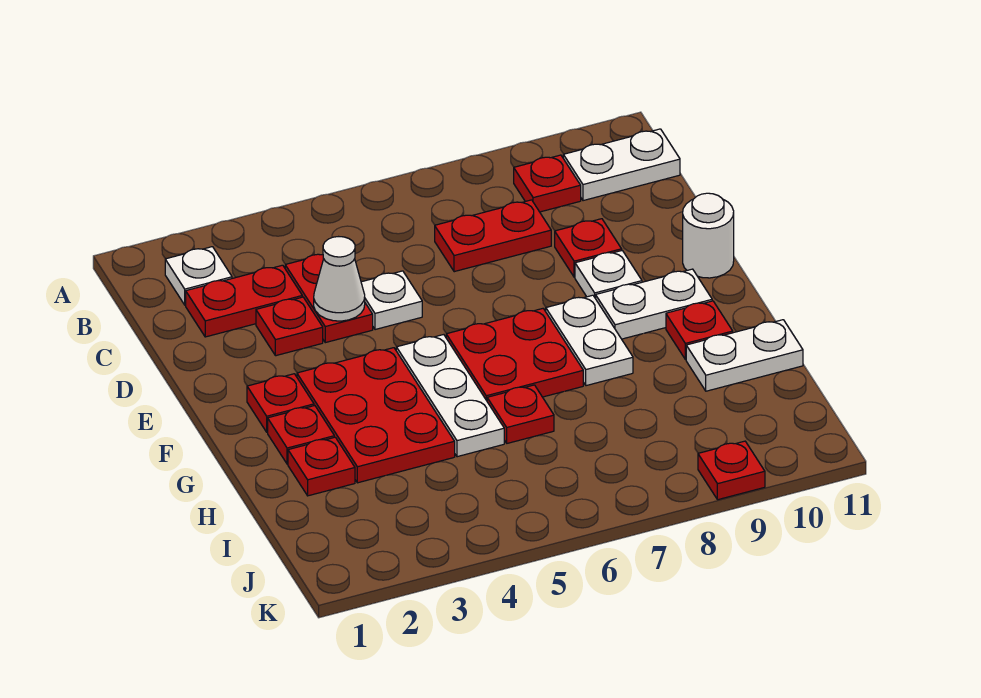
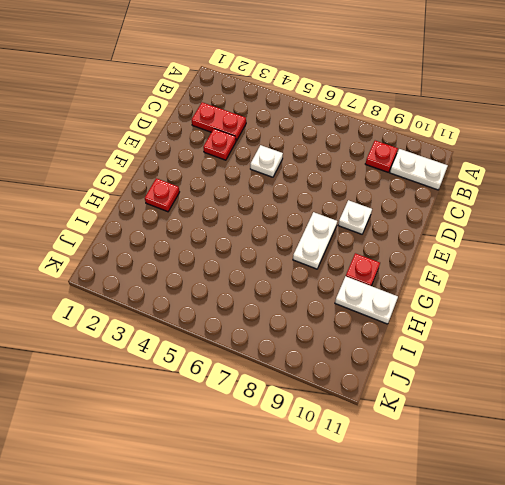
none -> white plate B2 level 1
none -> red plate C4:D4 level 1
none -> red plate C7:C8 level 1

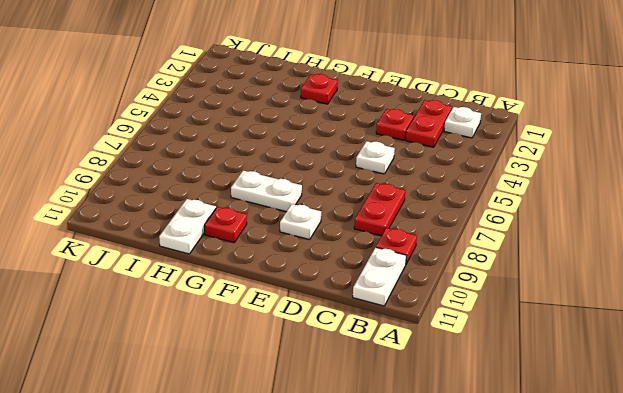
none -> red plate C4:D4 level 1
none -> red plate D9 level 1
none -> white round brick E11 level 1

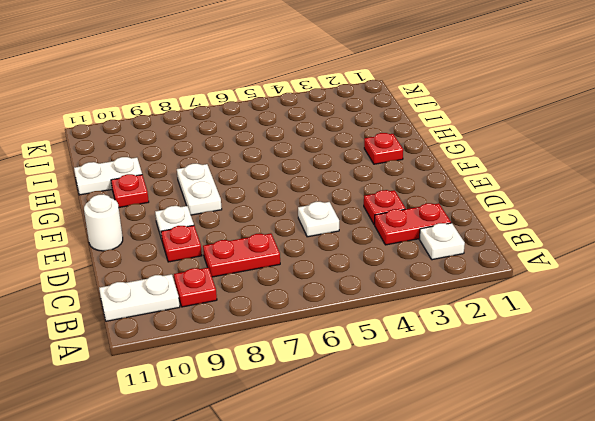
none -> red plate C4:D4 level 1
none -> red plate F2 level 1
none -> red plate F3:H4 level 1

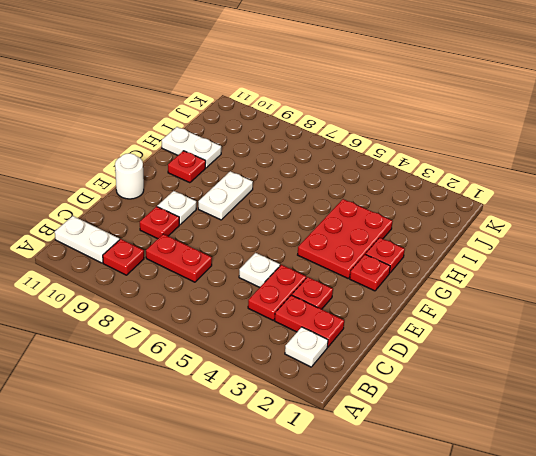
none -> white plate F5:H5 level 1
none -> red plate F6:G7 level 1
none -> white plate F9:F10 level 1

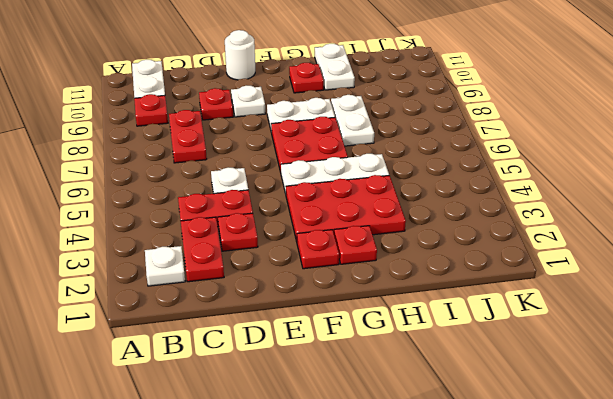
white plate H7:H8 level 1 -> white plate F9:F10 level 1
none -> red plate H2 level 1
none -> red plate H6 level 1
none -> red plate K9 level 1

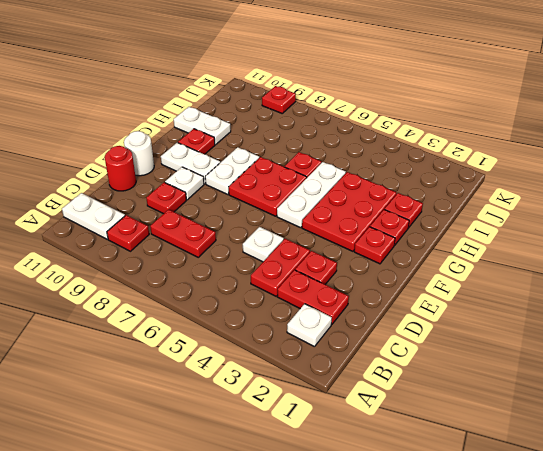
red round brick D11 level 1 -> none
none -> white cone D4 level 2

